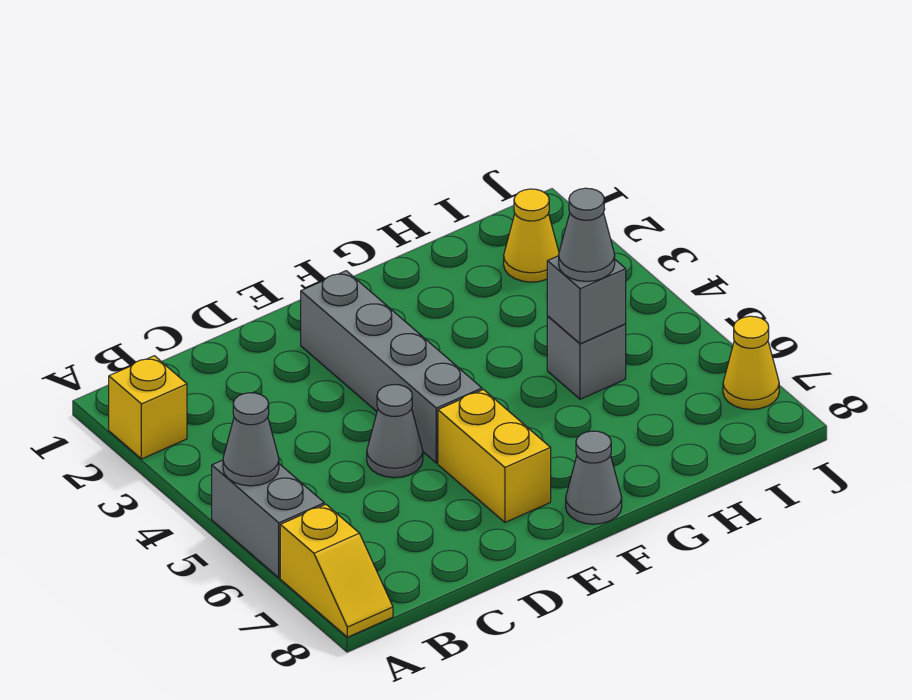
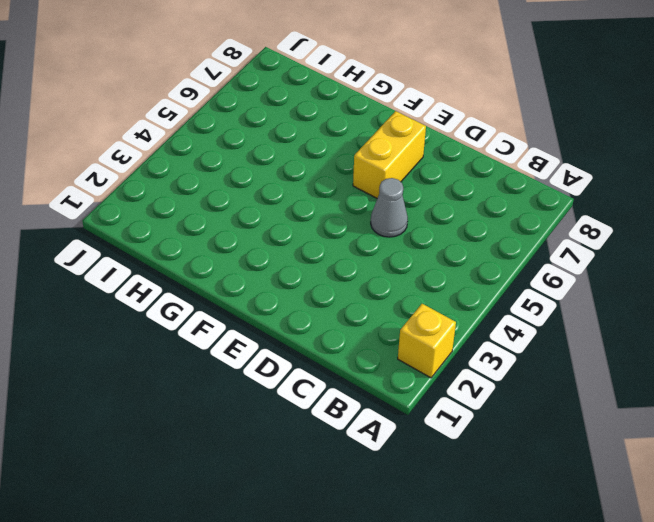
none -> grey brick A5:A6 level 1
none -> yellow slope A7:A8 level 1 top 7
none -> grey brick E2:E5 level 1

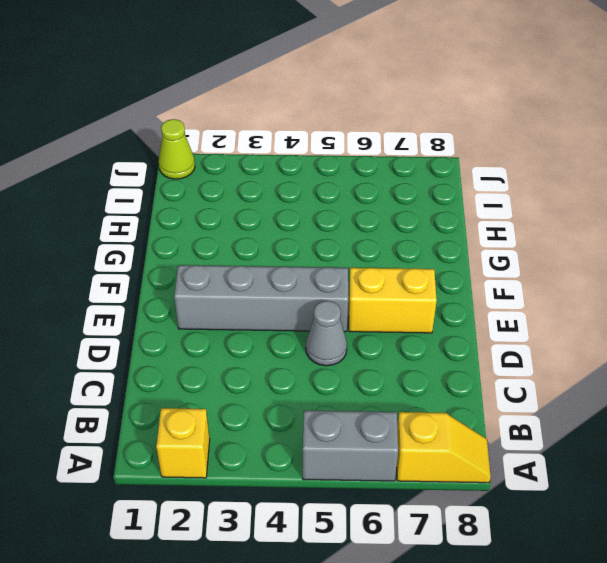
lime cone J1 level 1 -> none
none -> grey cone F8 level 1
none -> grey brick H5 level 1
none -> yellow cone I2 level 1

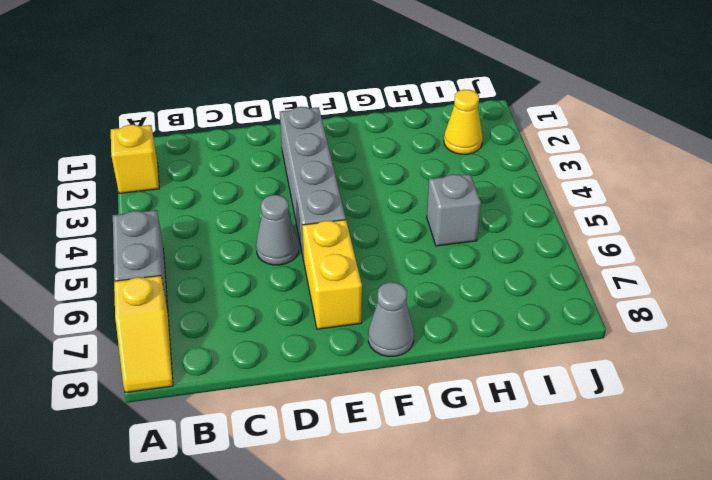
none -> yellow cone J7 level 1
none -> grey cone A5 level 2
none -> grey brick H5 level 2

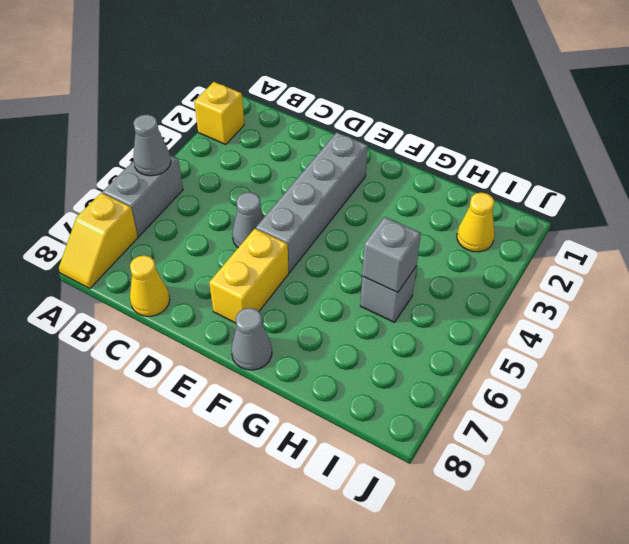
yellow cone C8 level 1 -> yellow cone J7 level 1
none -> grey cone H5 level 3

